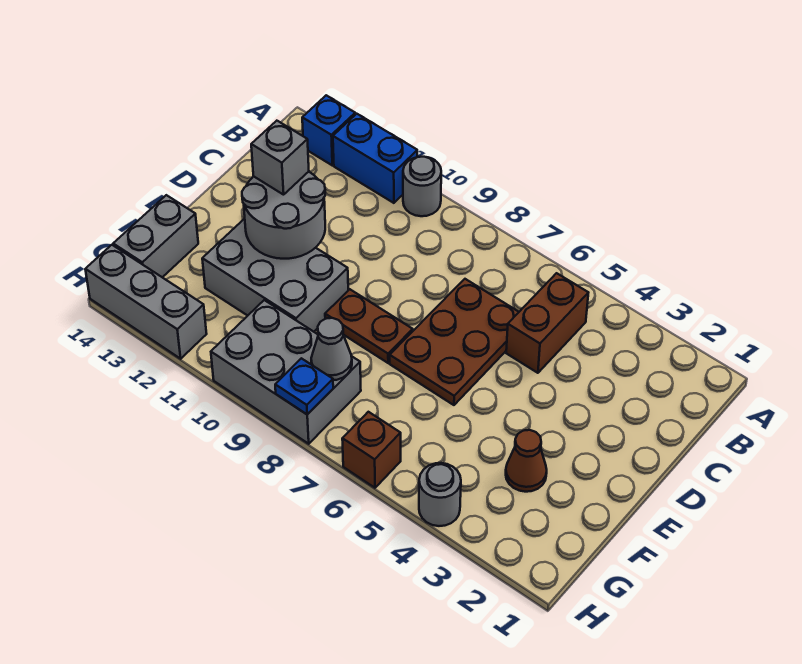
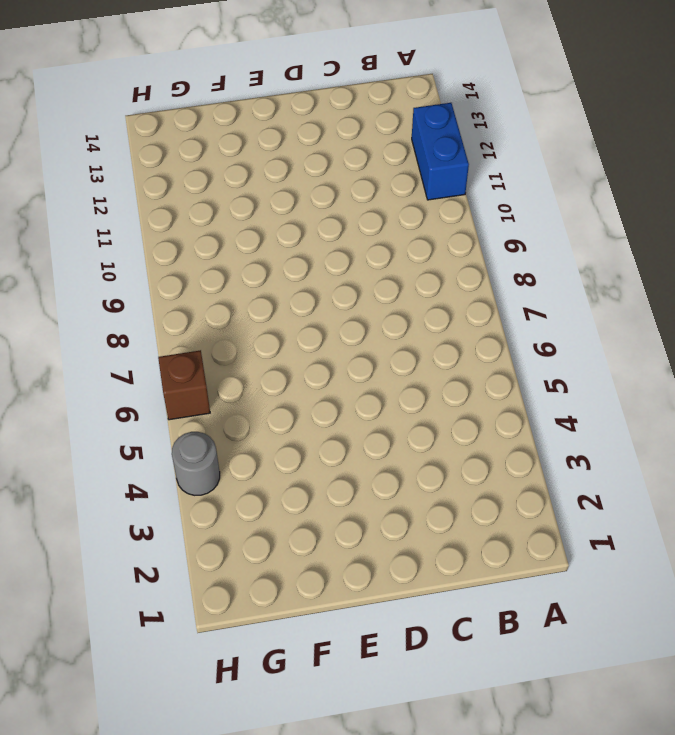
none -> grey round brick A10 level 1
none -> blue brick A13 level 1
none -> brown brick B5:C5 level 1

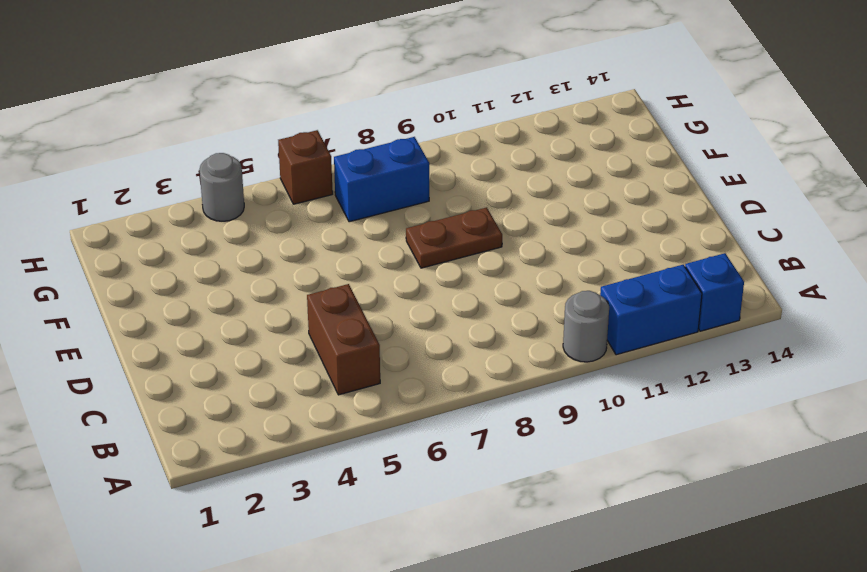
blue brick G7:G8 level 1 -> grey brick G8:H10 level 1
none -> brown plate C6:E7 level 1
none -> grey brick E10:F12 level 1
none -> brown cone F3 level 1

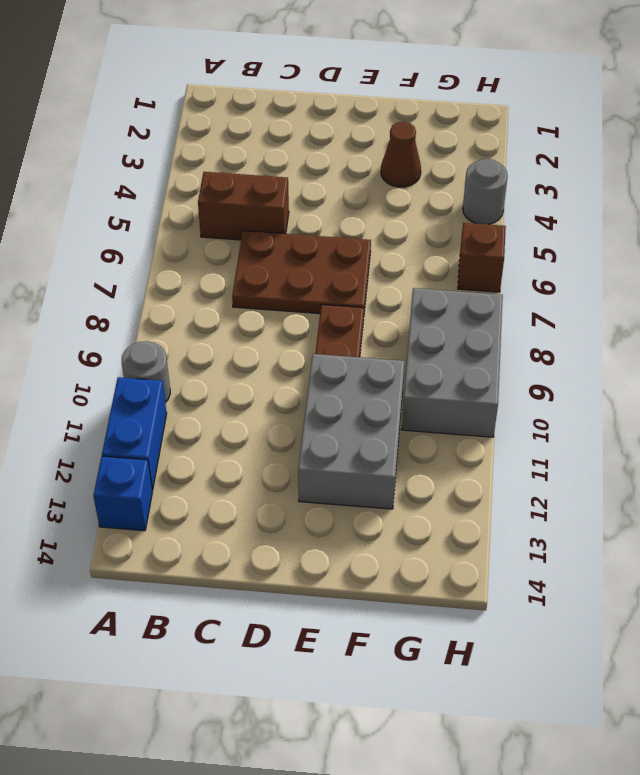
none -> grey brick F14:G14 level 1
none -> grey brick H12:H14 level 1
none -> grey round brick D11:E12 level 2

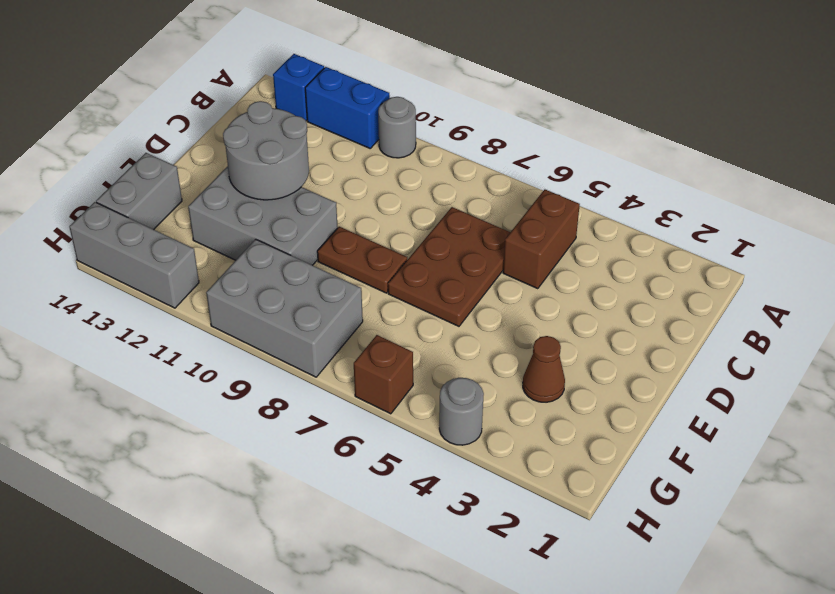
none -> grey cone G8 level 2
none -> blue plate H8 level 2
none -> grey brick D12 level 3

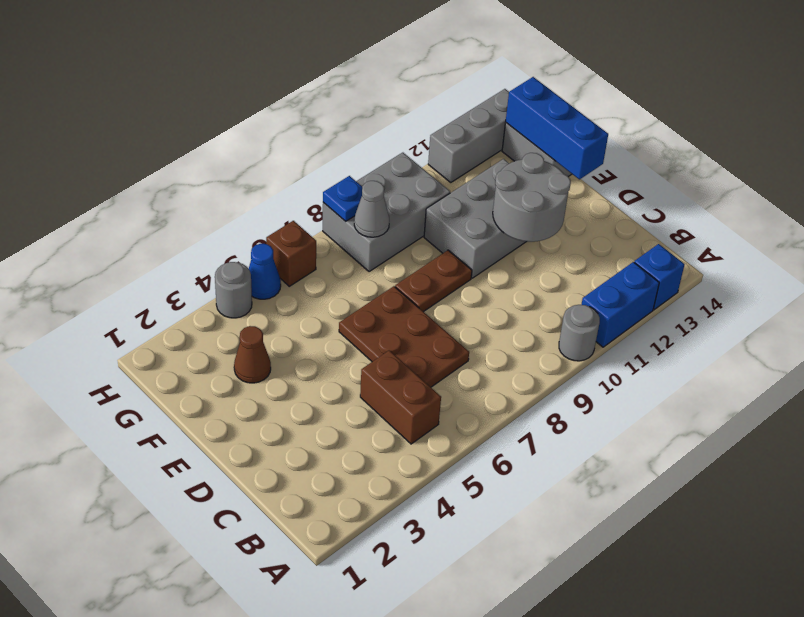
blue brick E14:G14 level 2 -> none
blue cone H5 level 1 -> none
none -> grey brick D12 level 3

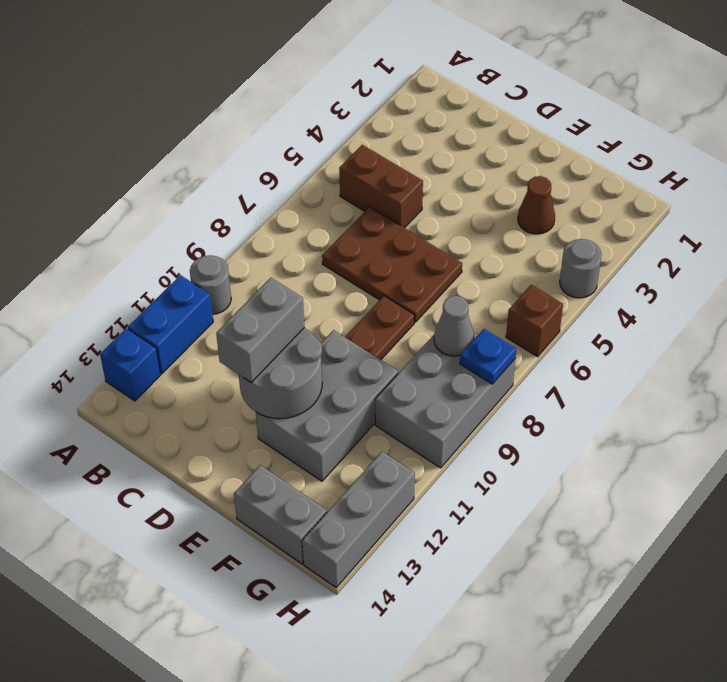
grey brick D11:D12 level 3 -> grey brick D12 level 3

